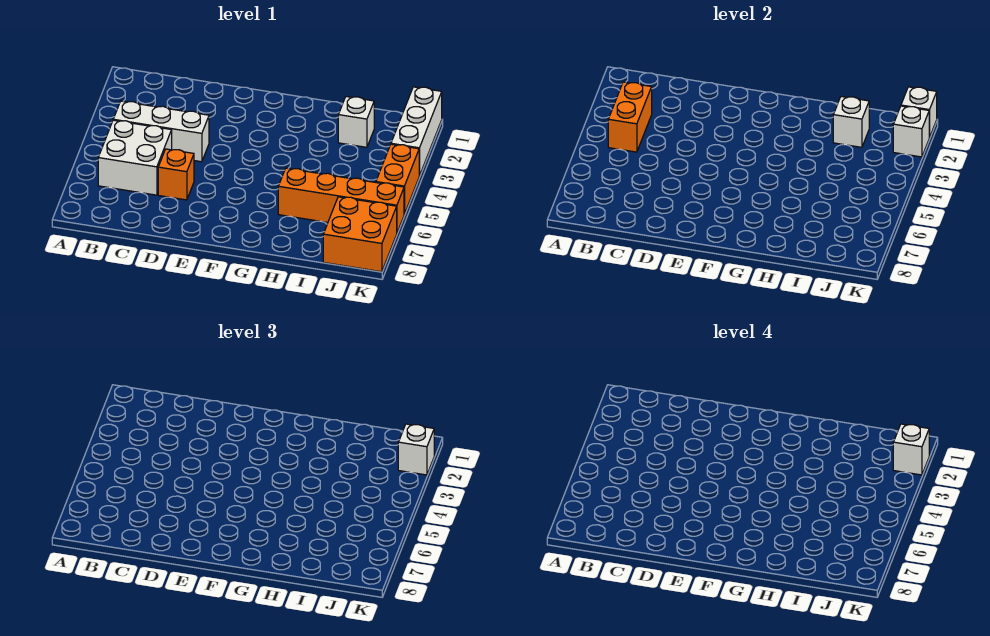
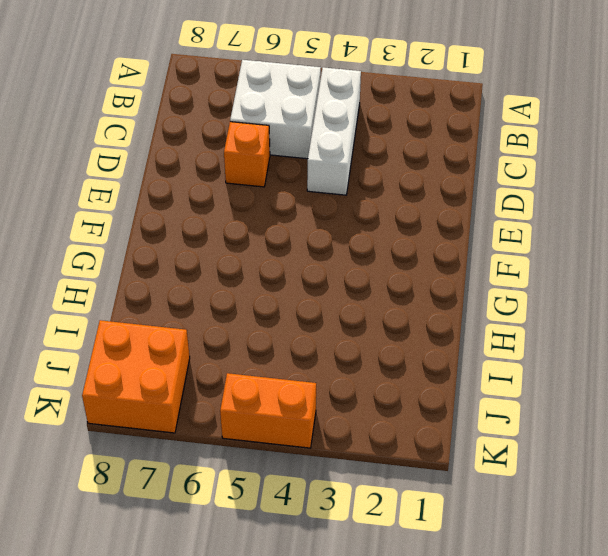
none -> orange brick H6:K6 level 1
none -> white brick I2 level 1
none -> white brick K1:K3 level 1

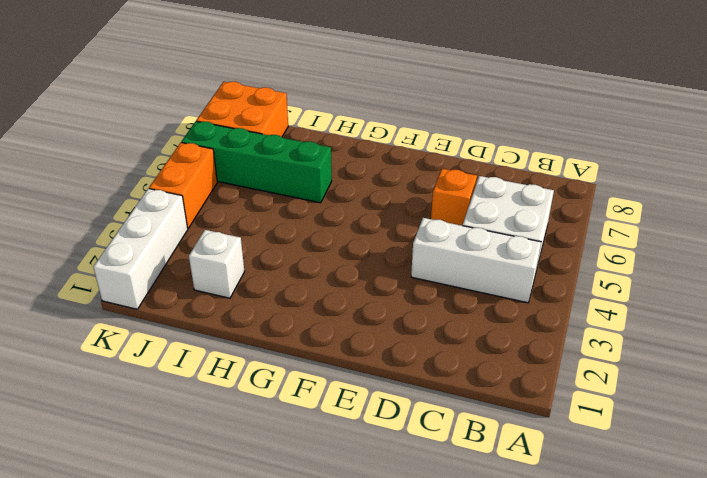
green brick H6:K6 level 1 -> orange brick H6:K6 level 1
none -> orange brick B3:B4 level 2
none -> white brick I2 level 2
none -> white brick K1 level 2

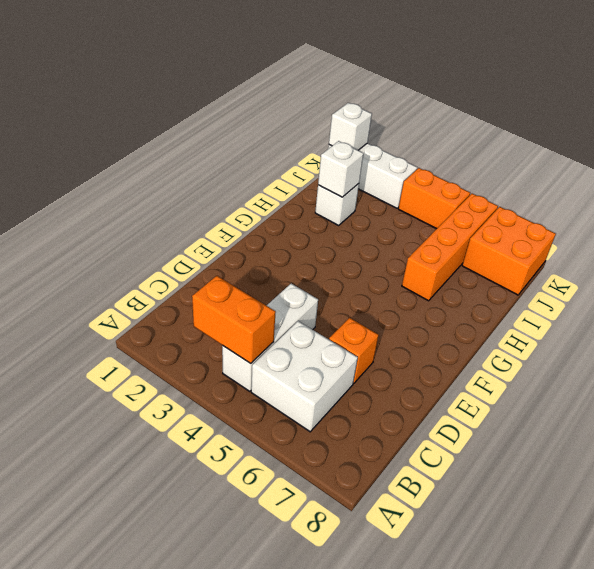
none -> white brick K2 level 2
none -> white brick K2 level 3
none -> white brick K2 level 4

